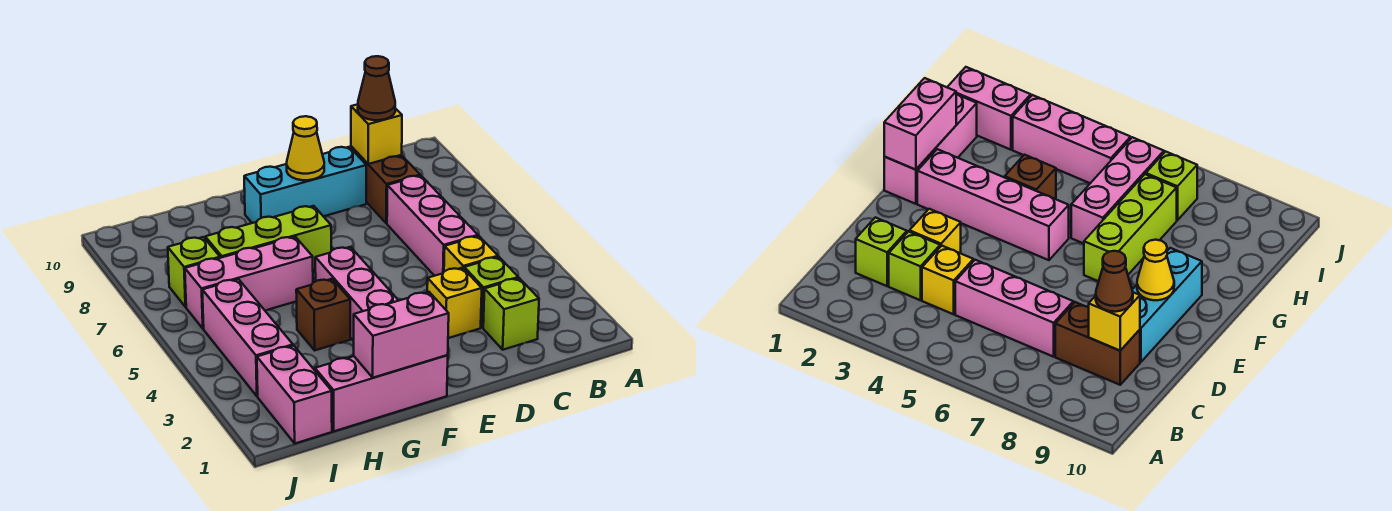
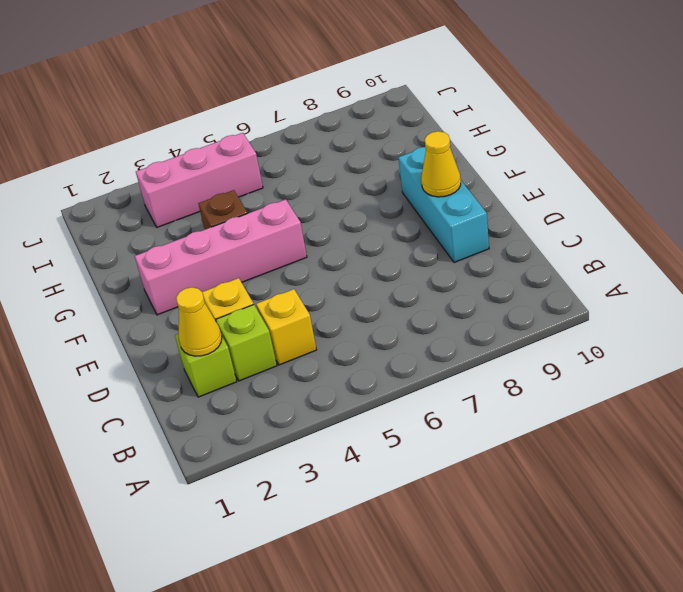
yellow cone C2 level 2 -> none
none -> pink brick C5:C7 level 1
none -> brown brick C8:C9 level 1
none -> pink brick F1:H1 level 1

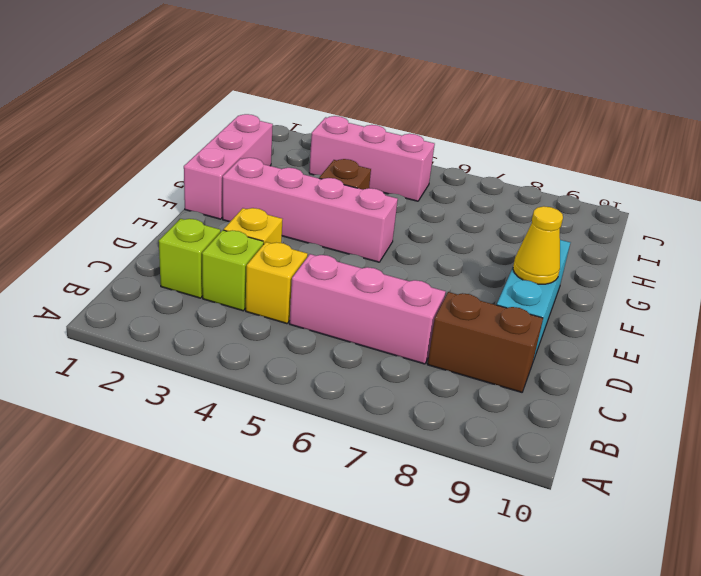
none -> lime brick F7:H7 level 1
none -> pink brick G6:I6 level 1
none -> pink brick I1:I2 level 1

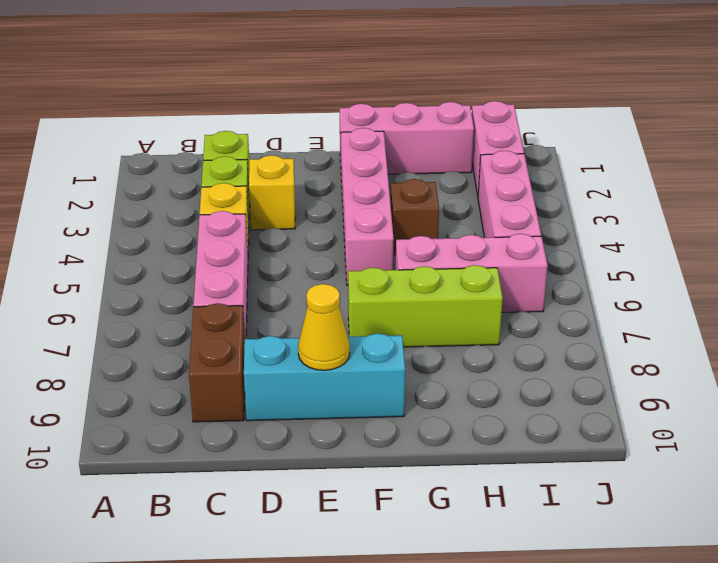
none -> lime brick I7 level 1
none -> yellow brick C9 level 2
none -> pink brick F1:G1 level 2

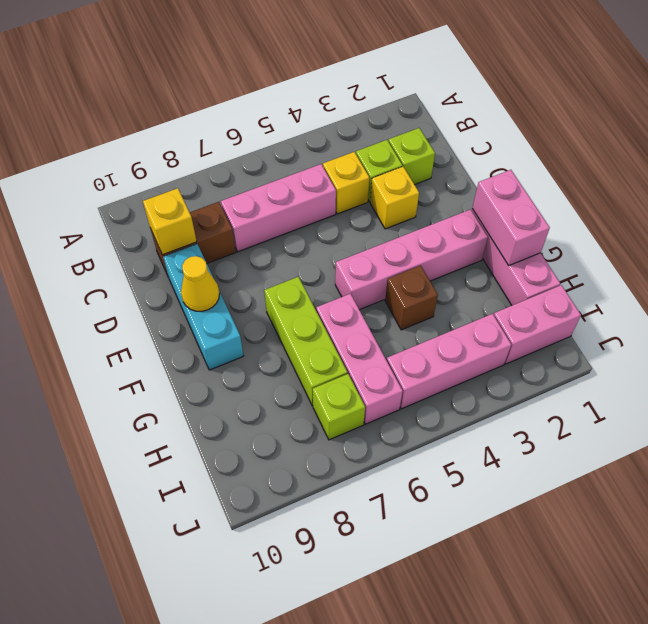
none -> brown cone C9 level 3

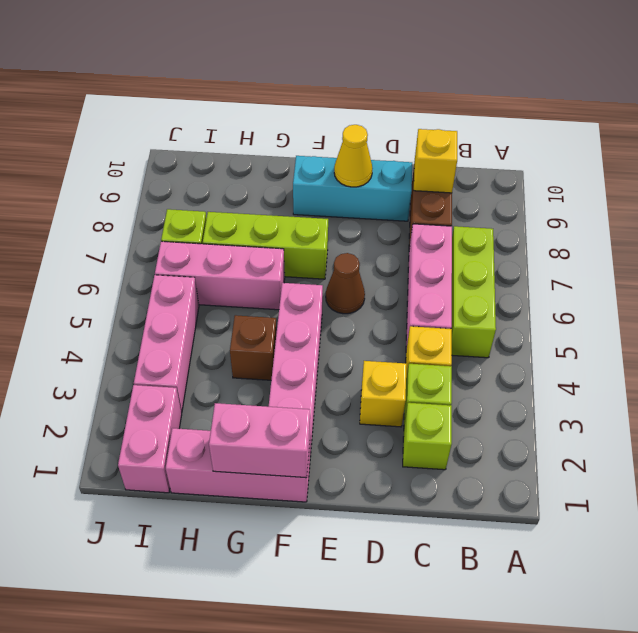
lime brick B5:B7 level 1 -> none
brown cone E6 level 1 -> brown cone C9 level 3

